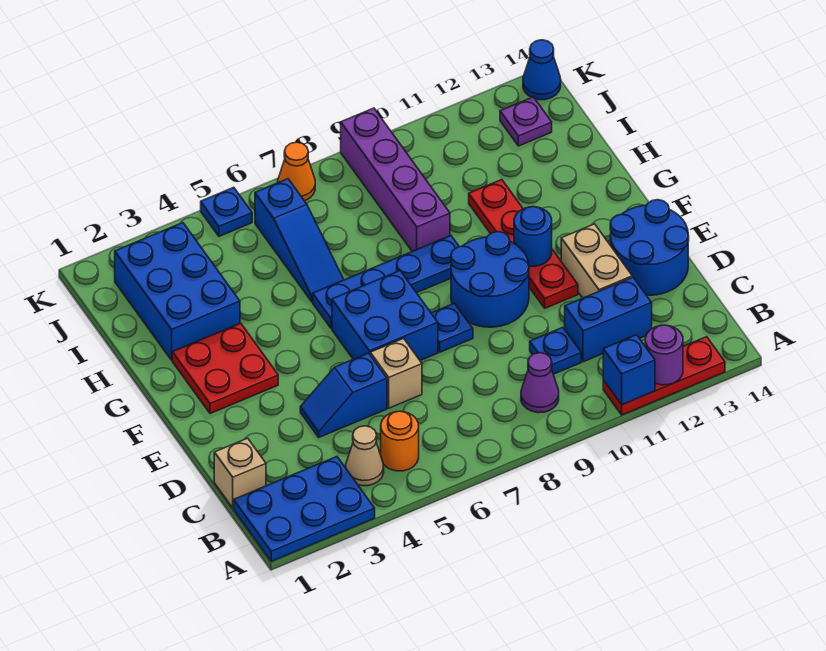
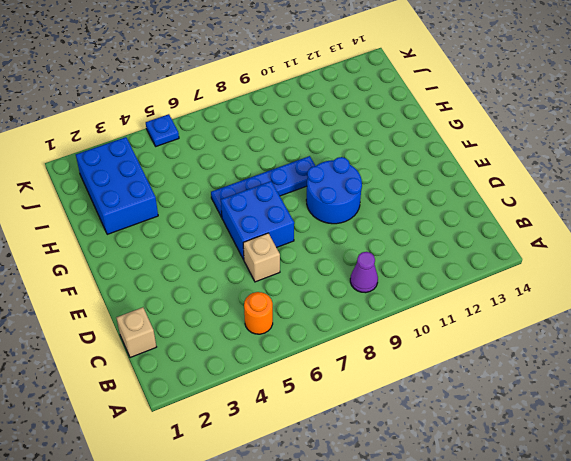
none -> blue plate A1:B3 level 1
none -> red plate A11:A13 level 1
none -> tan cone B4 level 1

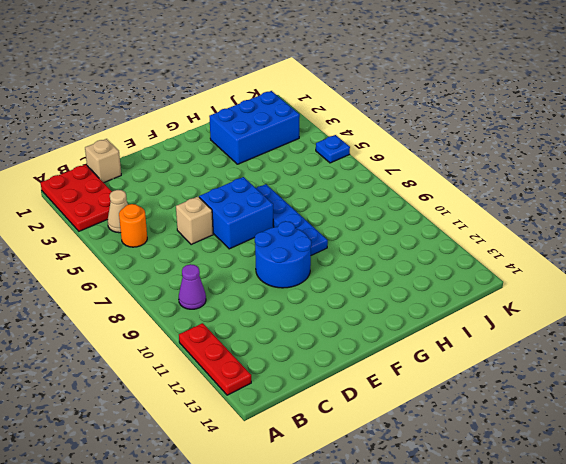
red plate A1:B3 level 1 -> blue plate A1:B3 level 1
none -> blue plate C10 level 1
none -> blue brick C11:C12 level 1
none -> blue slope D4:D5 level 1 top 5

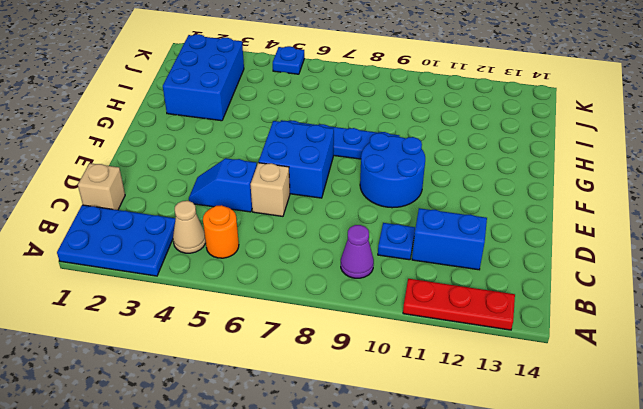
none -> tan brick D12:E12 level 1
none -> blue round brick D13:E14 level 1
none -> blue plate E8 level 1

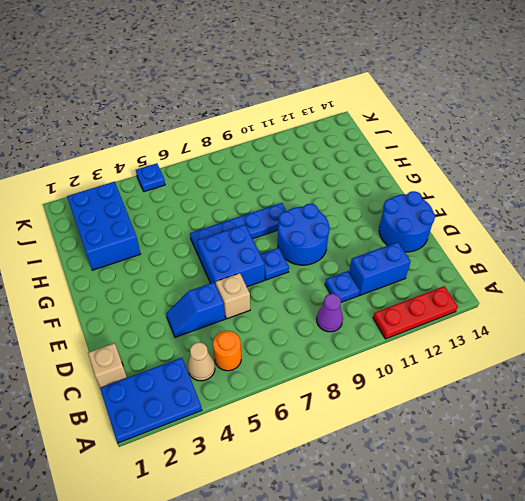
none -> tan brick D12:E12 level 1
none -> red plate E11:H11 level 1
none -> red plate F2:G3 level 1

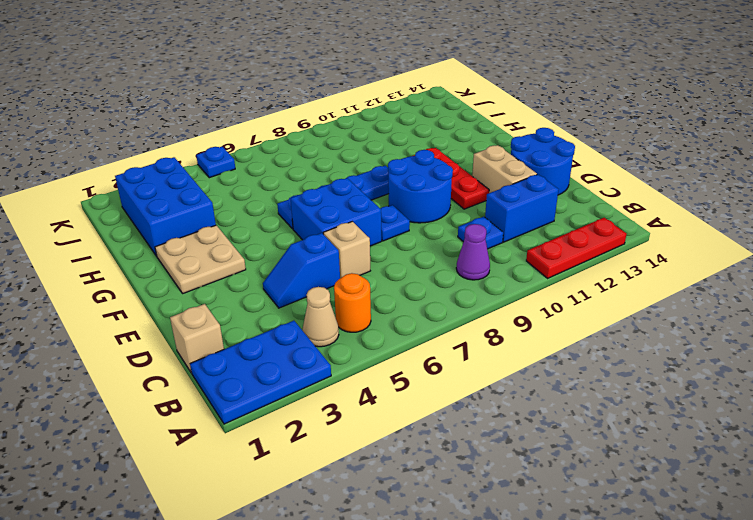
red plate E11:G11 level 1 -> red plate E11:H11 level 1
tan plate F2:G3 level 1 -> red plate F2:G3 level 1
none -> blue slope H6:J6 level 1 top J
none -> purple brick H9:K9 level 1
none -> purple plate J13 level 1

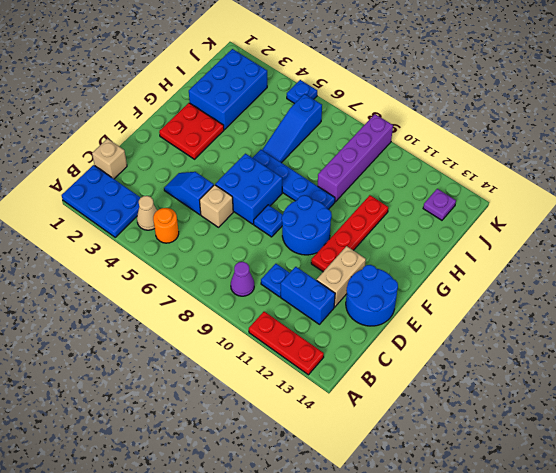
none -> orange cone K7 level 1
none -> blue cone K14 level 1
none -> blue brick A11 level 2

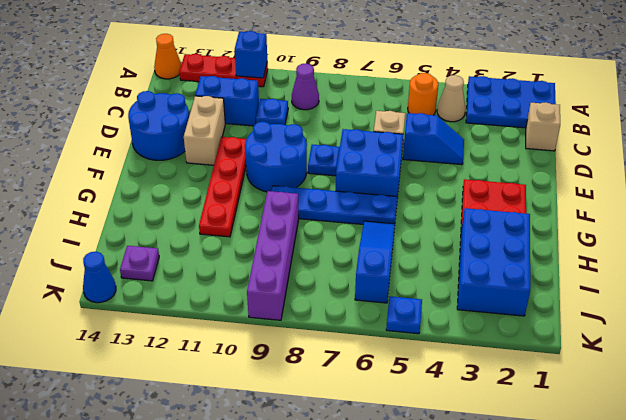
orange cone A14 level 1 -> orange cone K7 level 1
none -> purple round brick A12 level 2
none -> blue round brick F11 level 2

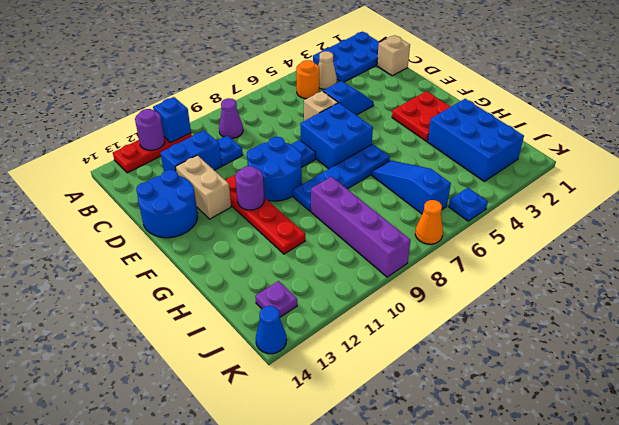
purple round brick F11 level 2 -> blue round brick F11 level 2

